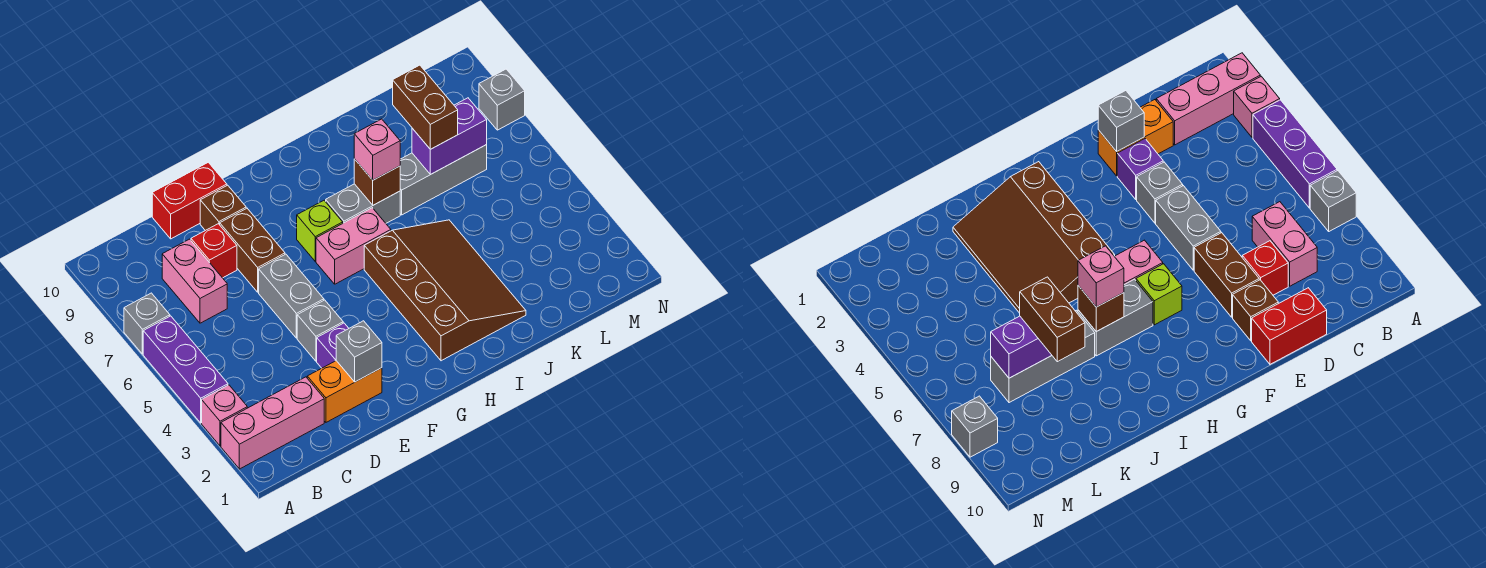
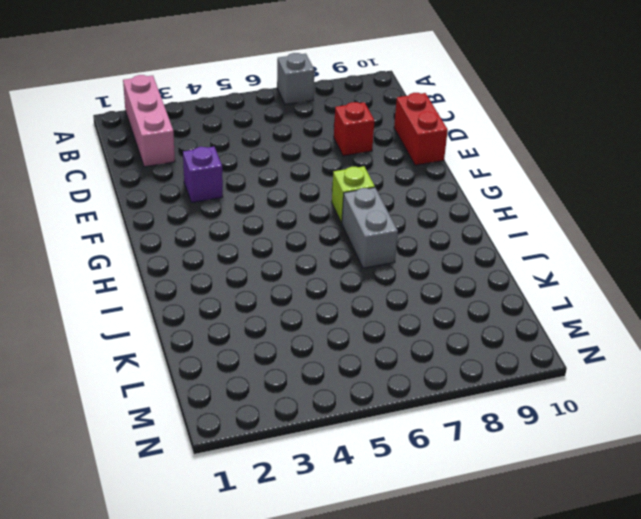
none -> pink brick A3 level 1
none -> purple brick A4:A6 level 1
none -> pink brick C7:C8 level 1

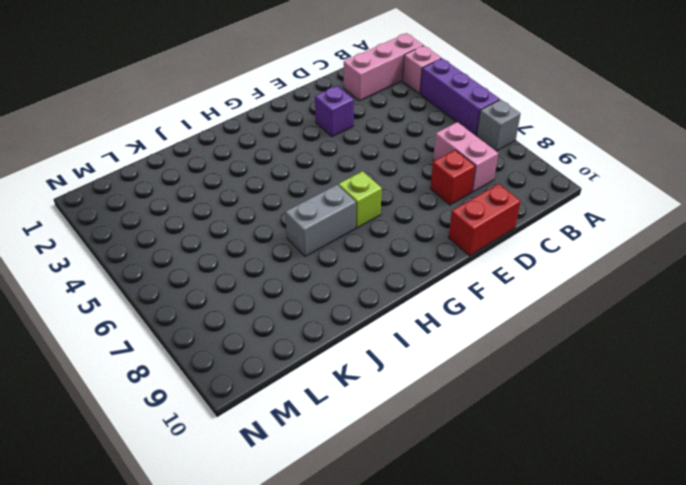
none -> orange brick D2:E2 level 1
none -> grey brick E4 level 1
none -> grey brick E5:E6 level 1

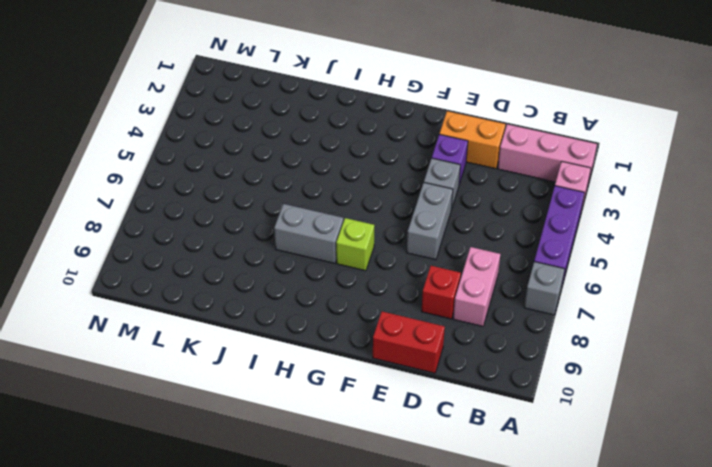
none -> brown brick E7:E8 level 1
none -> brown brick E9 level 1
none -> pink brick G6:H6 level 1

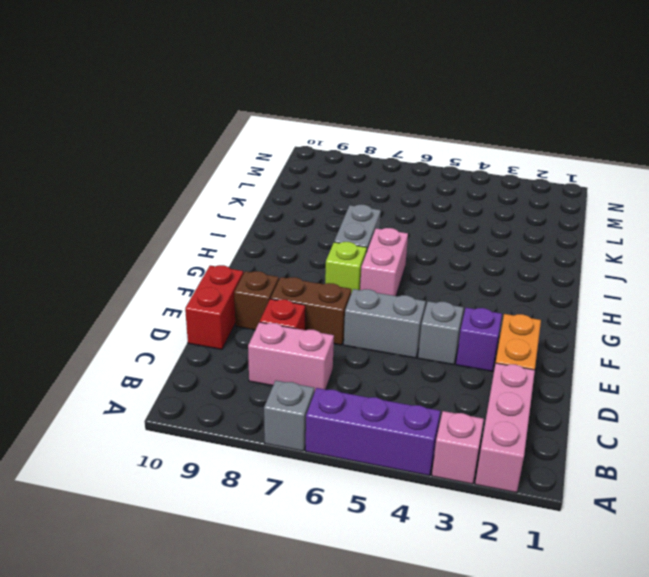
none -> brown slope H2:J5 level 1 top H
none -> grey brick J7:L7 level 1
none -> grey brick N8 level 1

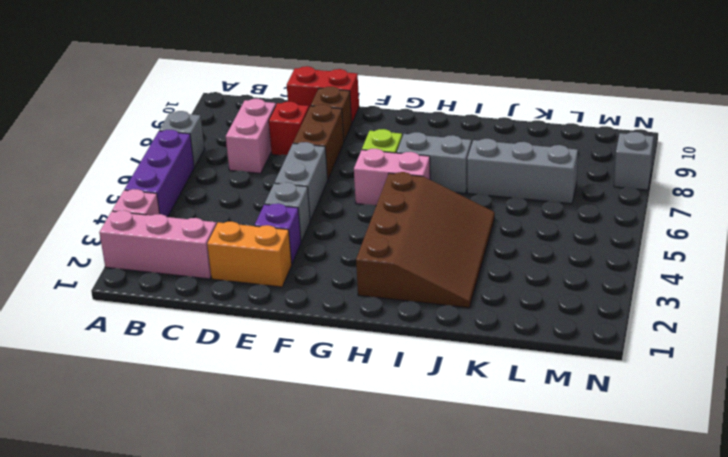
none -> grey brick E2 level 2
none -> brown brick I7 level 2
none -> purple brick K7:L7 level 2

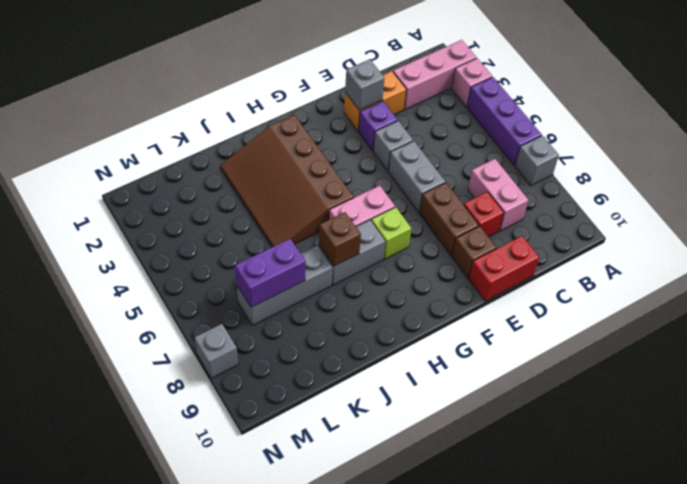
none -> pink brick I7 level 3
none -> brown brick K7:K8 level 3

